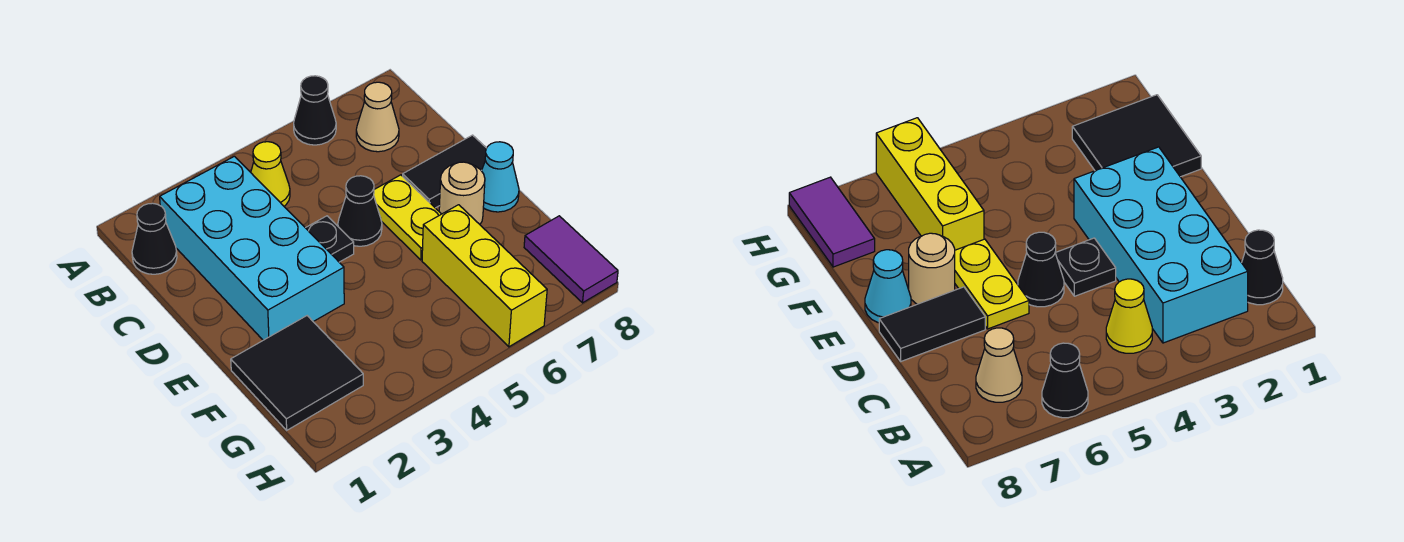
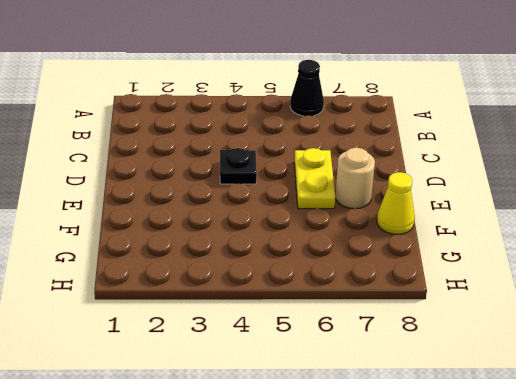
yellow cone F8 level 1 -> yellow cone B4 level 1
none -> black cone B1 level 1
none -> cyan brick B2:E3 level 1
none -> tan cone B7 level 1

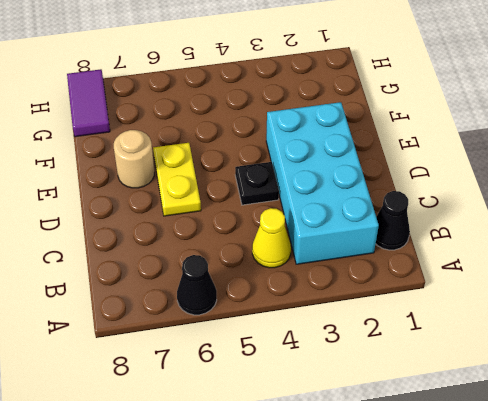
none -> tan cone B7 level 1
none -> black cone D5 level 1
none -> black tile D7:D8 level 1

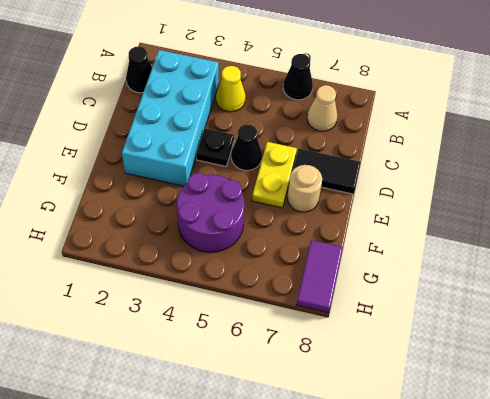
purple round brick F4:G5 level 1 -> none
none -> cyan cone E8 level 1
none -> black tile F1:G2 level 1
none -> yellow brick F6:H6 level 1

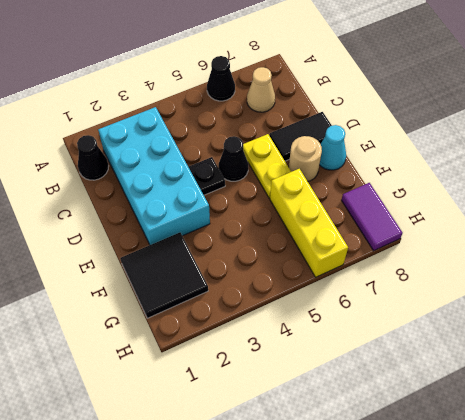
none -> yellow cone B4 level 1

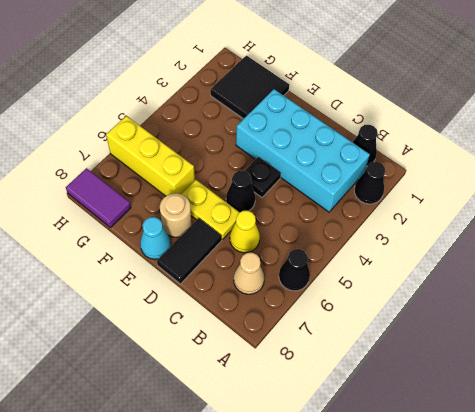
black cone A2 level 1 -> none
yellow cone C6 level 1 -> yellow cone B4 level 1

